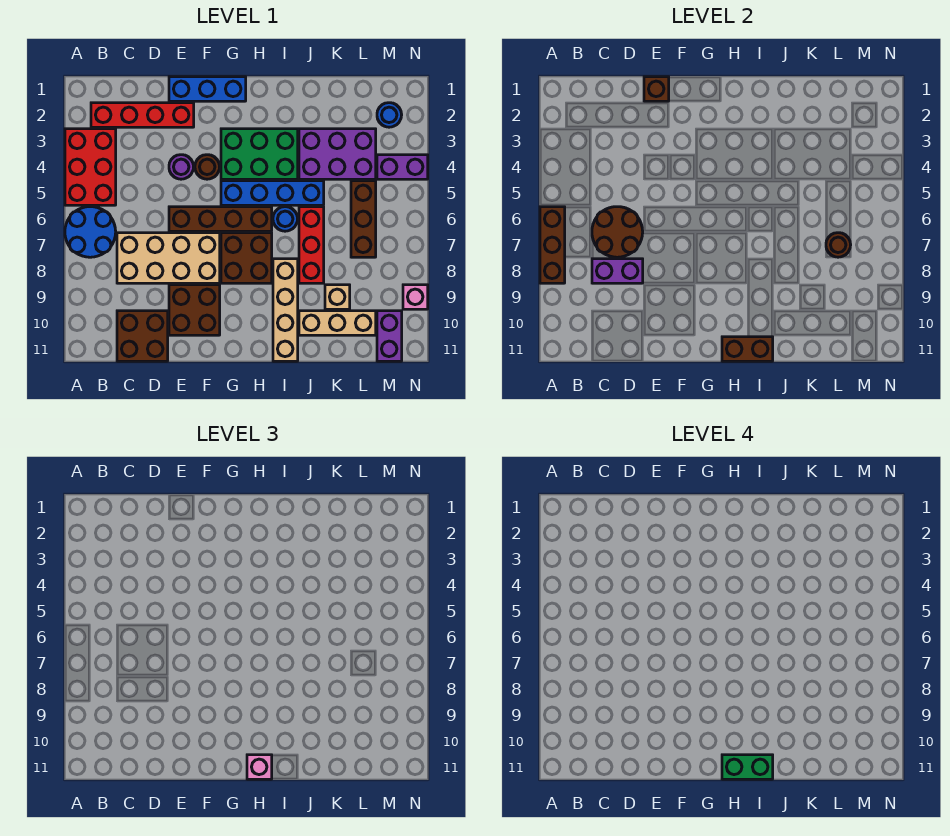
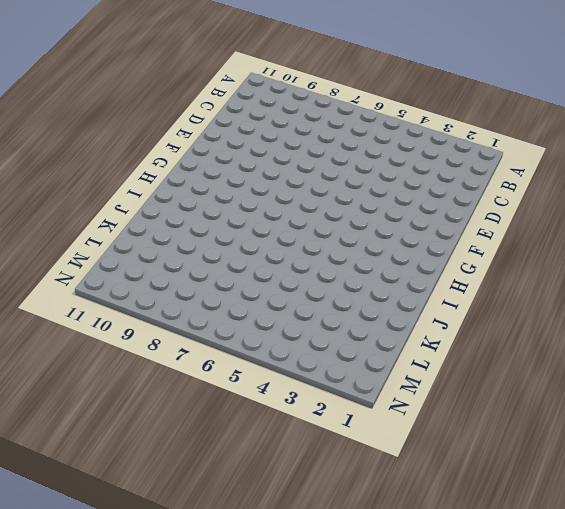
none -> red brick A3:B5 level 1
none -> blue round brick A6:B7 level 1
none -> red brick B2:E2 level 1
none -> tan brick C7:F8 level 1

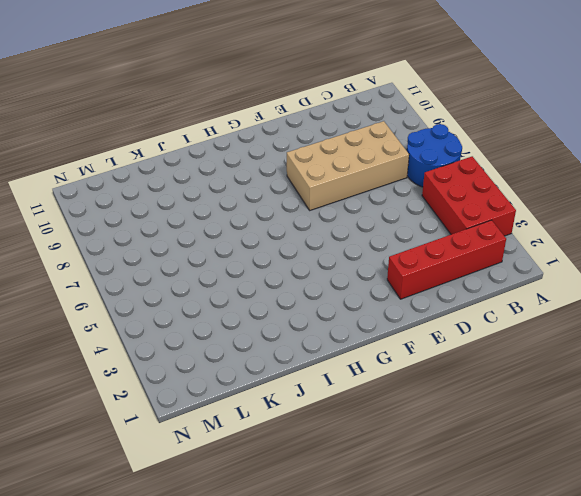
none -> brown brick C10:D11 level 1
none -> blue brick E1:G1 level 1
none -> purple round brick E4 level 1
none -> brown brick E6:H6 level 1

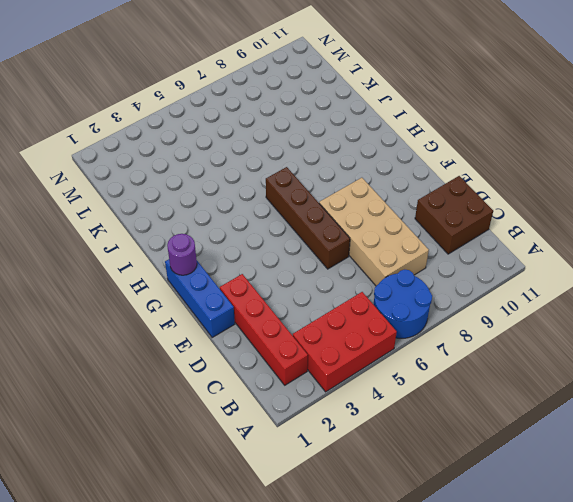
purple round brick G1 level 2 -> purple round brick E4 level 1
none -> brown brick E9:F10 level 1
none -> brown round brick F4 level 1
none -> green brick G3:I4 level 1
none -> blue brick G5:J5 level 1

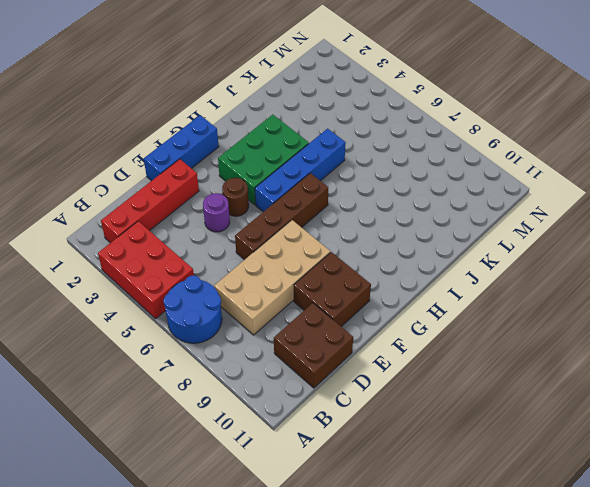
none -> brown brick G7:H8 level 1
none -> blue round brick I6 level 1
none -> tan brick I8:I11 level 1
none -> purple brick J3:L4 level 1

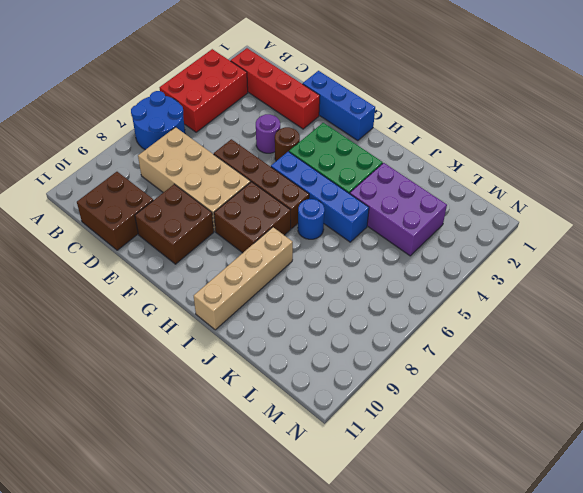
none -> red brick J6:J8 level 1
none -> tan brick J10:L10 level 1
none -> tan brick K9 level 1
none -> brown brick L5:L7 level 1

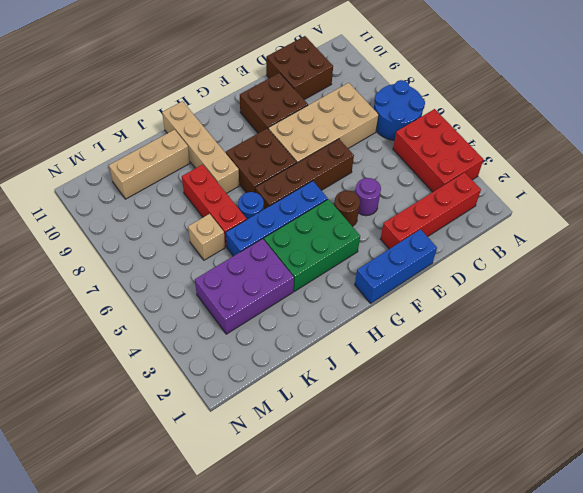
tan brick K6 level 1 -> tan brick K9 level 1
none -> brown brick L5:L7 level 1
none -> blue round brick M2 level 1
none -> purple brick M4:N4 level 1
none -> purple brick M10:M11 level 1

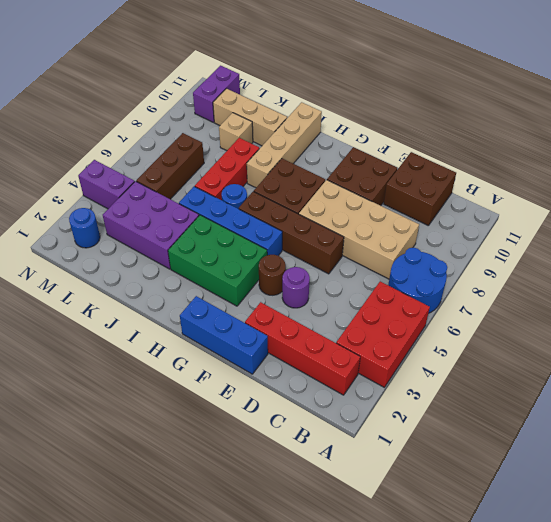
none -> pink brick N9 level 1
none -> brown brick A6:A8 level 2
none -> brown round brick C6:D7 level 2
none -> purple brick C8:D8 level 2

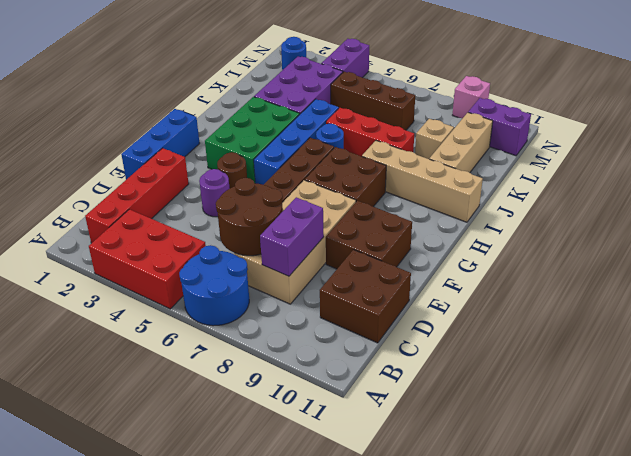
none -> brown brick A6:A8 level 2
none -> brown brick E1 level 2
none -> brown brick H11:I11 level 2
none -> brown round brick L7 level 2

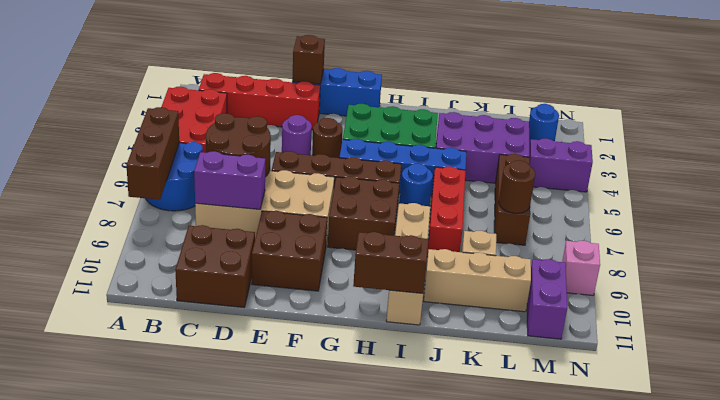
none -> pink brick H11 level 3
none -> green brick H11:I11 level 4

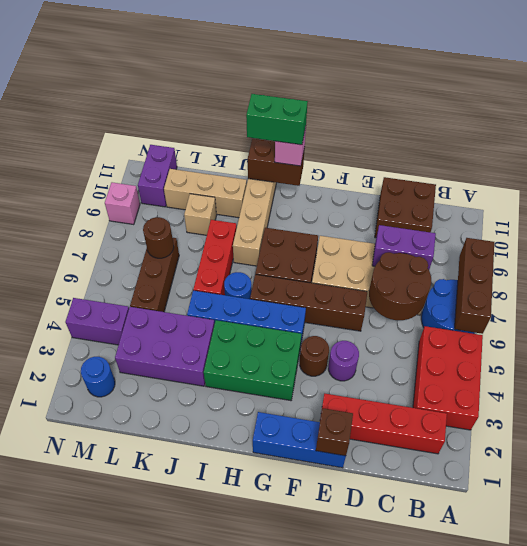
none -> brown brick E9:F10 level 1

